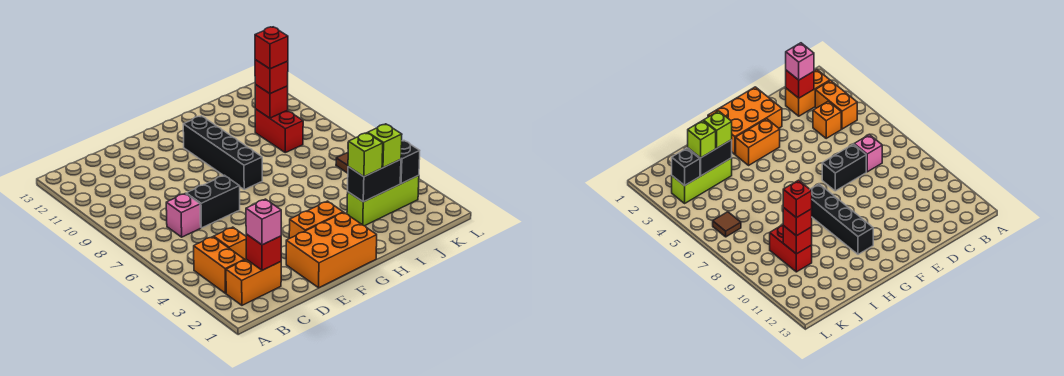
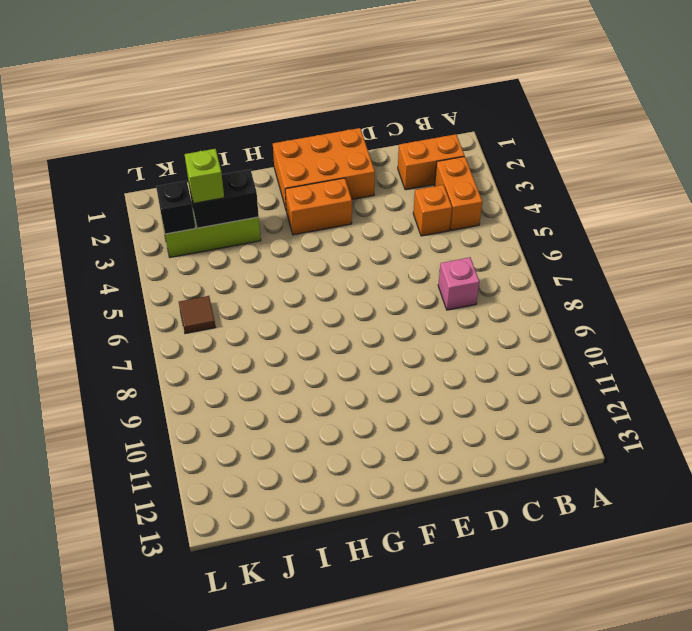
none -> black brick D7:E7 level 1
none -> black brick G8:G11 level 1
none -> red brick J9:J10 level 1

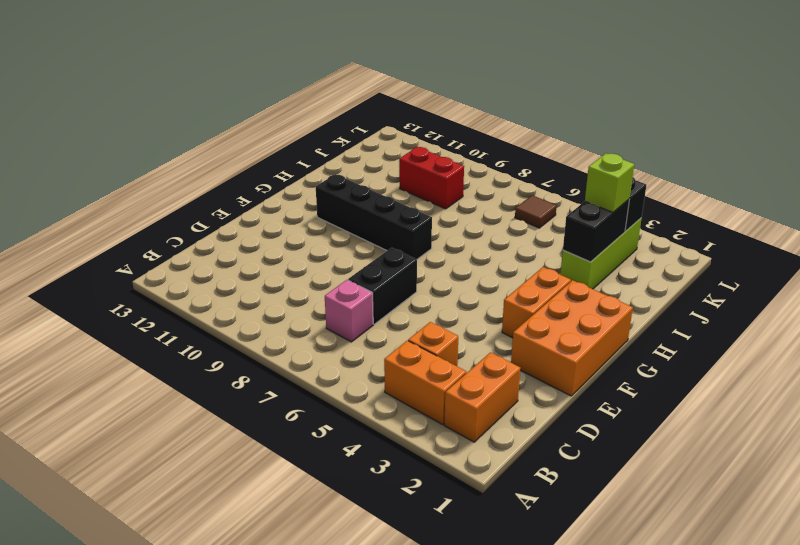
none -> red brick C2 level 2
none -> red brick J10 level 2
none -> pink brick C2 level 3

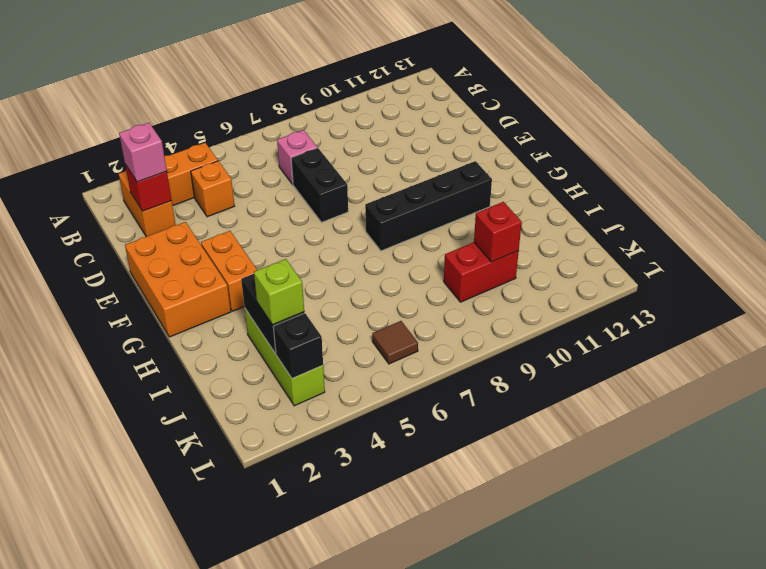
none -> lime brick I3 level 3
none -> red brick J10 level 3
none -> red brick J10 level 4

